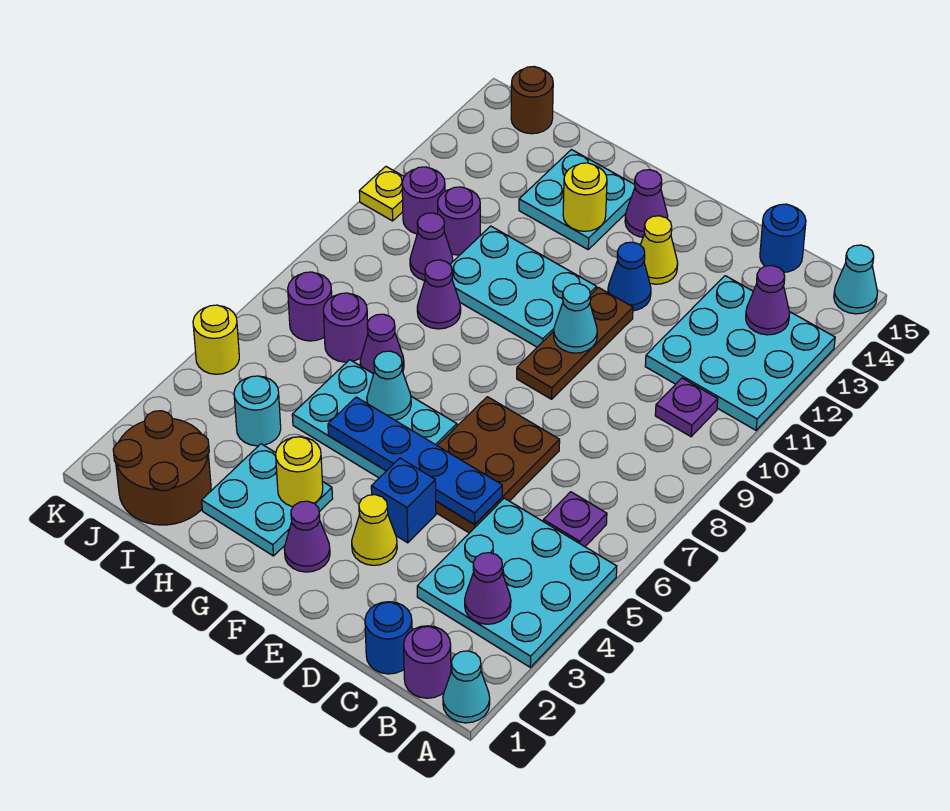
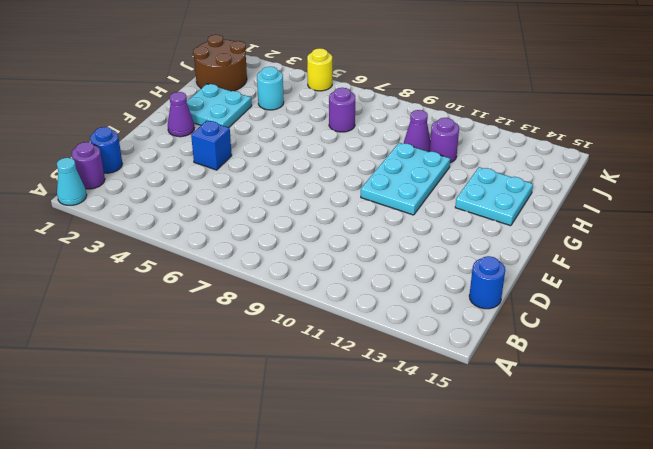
none -> cyan plate A3:C5 level 1
none -> cyan plate A11:C13 level 1
none -> cyan cone A15 level 1
none -> purple plate B6 level 1

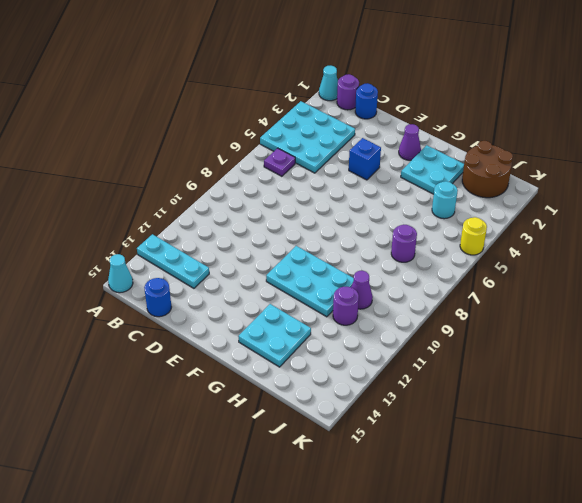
cyan plate A13:C13 level 1 -> cyan plate A11:C13 level 1
none -> purple plate B10 level 1
none -> brown plate D5:E7 level 1
none -> yellow cone E3 level 1
none -> brown plate E9:E11 level 1

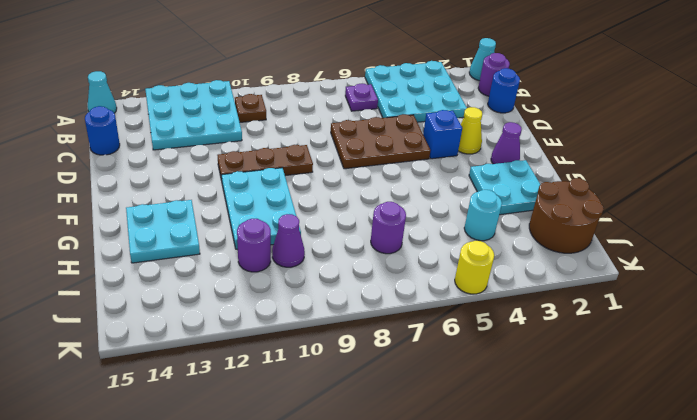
brown plate B10 level 1 -> purple plate B10 level 1
none -> blue cone E12 level 1
none -> yellow cone E13 level 1
none -> cyan plate F5:H6 level 1
none -> purple cone F14 level 1

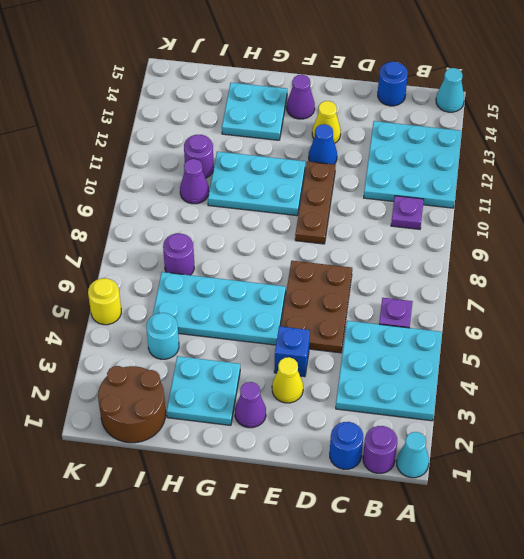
cyan plate F5:I6 level 1 -> cyan plate F5:H6 level 1
none -> purple cone H7 level 1
none -> purple cone H9 level 1
none -> purple round brick J7 level 1
none -> purple round brick J11 level 1

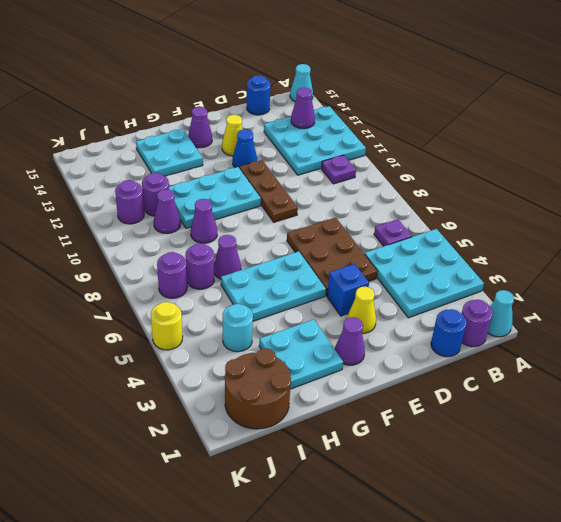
none -> brown round brick J15 level 1
none -> yellow plate K11 level 1
none -> purple cone B3 level 2
none -> blue plate D5:G5 level 2

